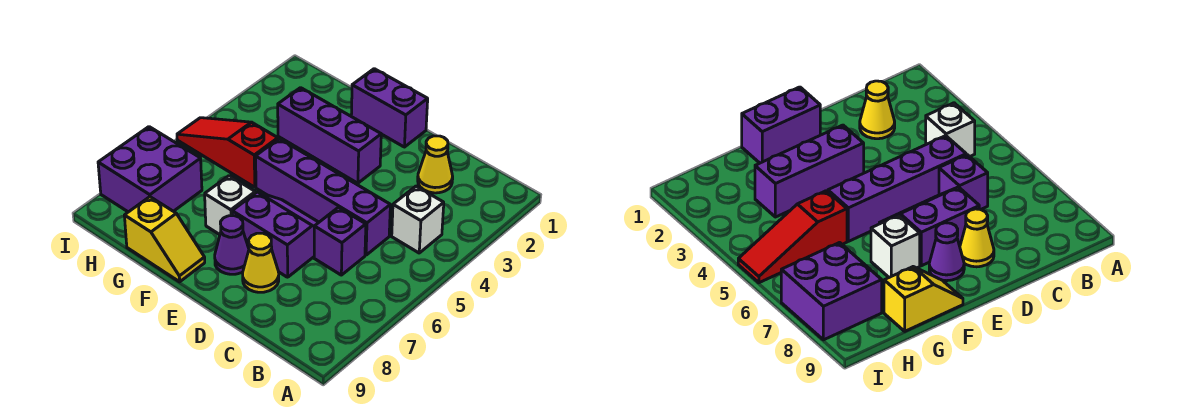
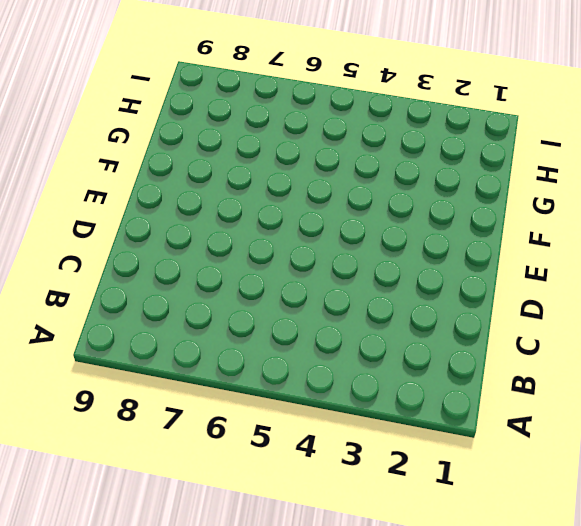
none -> white brick B4 level 1
none -> yellow cone C2 level 1
none -> purple brick C5:F5 level 1

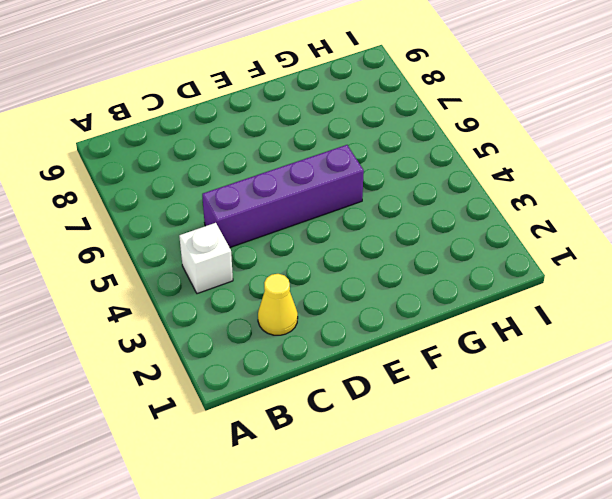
none -> purple brick C6 level 1
none -> purple slope D6:E7 level 1 top 7
none -> yellow cone D8 level 1

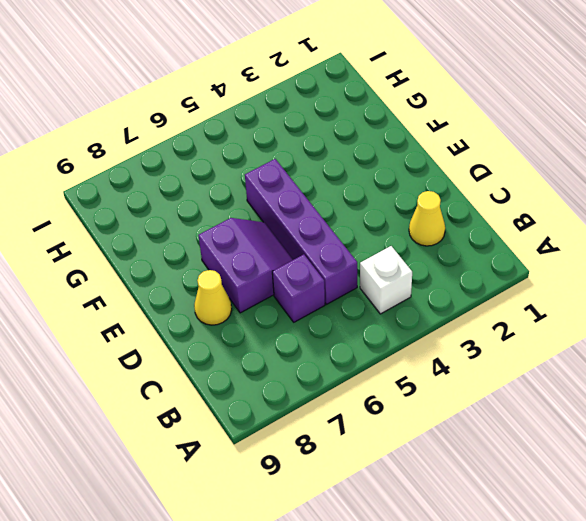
none -> purple brick E1:F1 level 1
none -> purple brick E3:G3 level 1
none -> purple cone E8 level 1

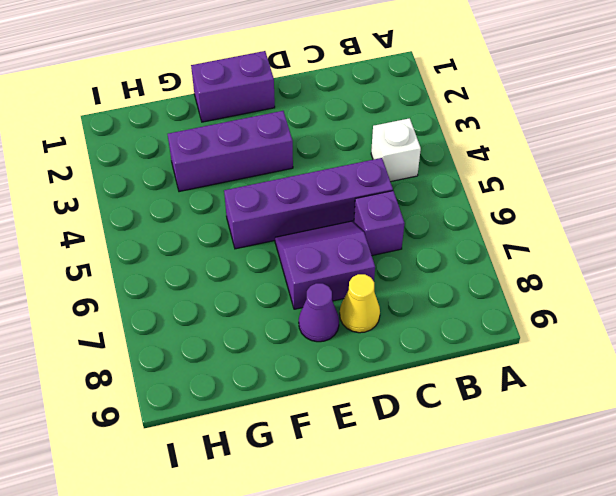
none -> yellow cone C2 level 1
none -> white brick F7 level 1
none -> yellow slope F9:G9 level 1 top G

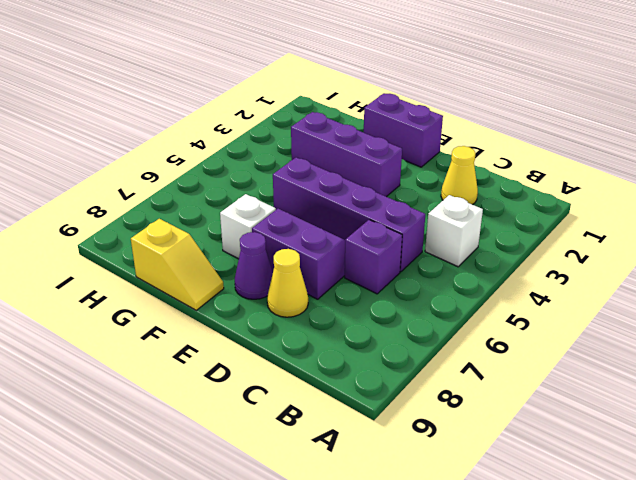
none -> red slope G5:I5 level 1 top G
none -> purple brick H7:I8 level 1

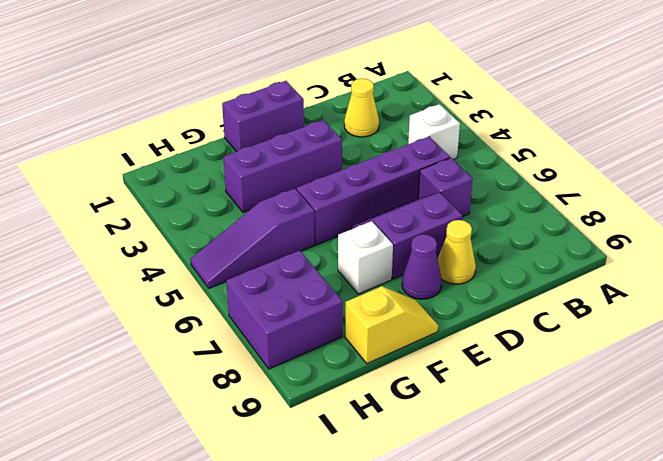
purple slope G5:I5 level 1 top G -> red slope G5:I5 level 1 top G

